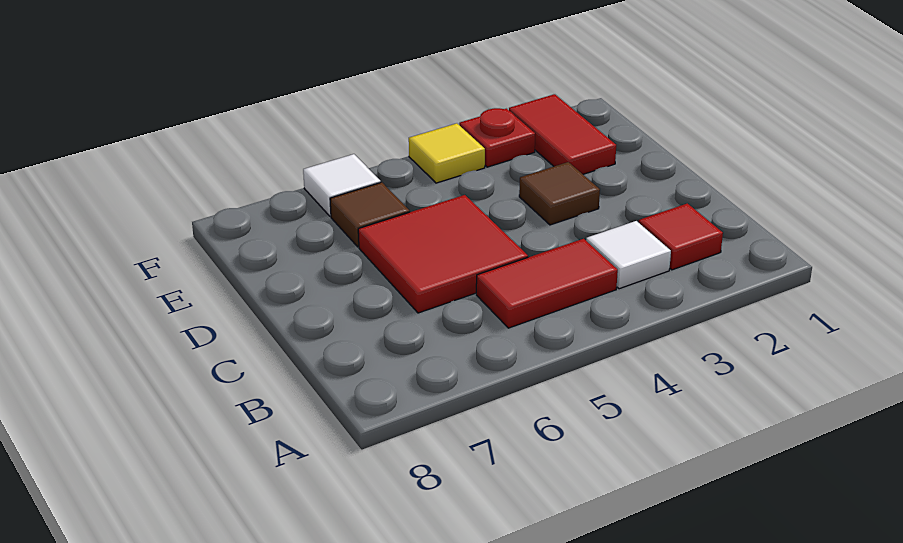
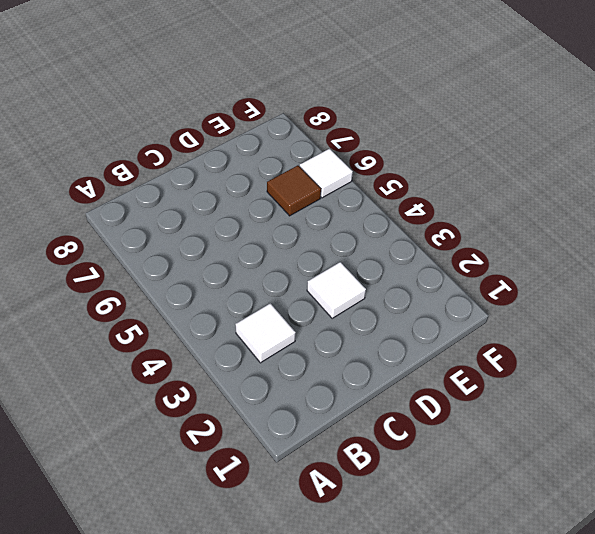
white tile D3 level 1 -> brown tile D3 level 1
none -> red tile B2 level 1
none -> red tile B4:B5 level 1

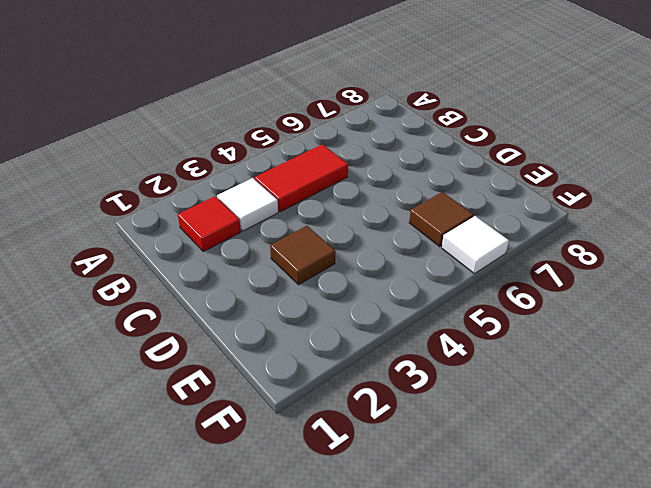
none -> red tile C5:D6 level 1
none -> red tile E2:F2 level 1

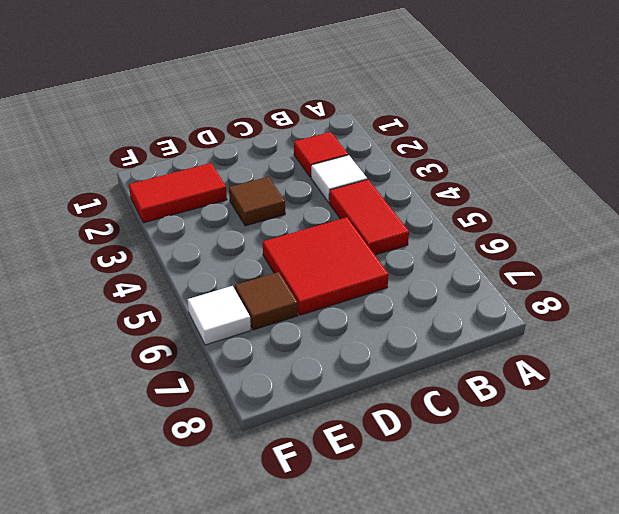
none -> red plate F3 level 1
none -> yellow tile F4 level 1

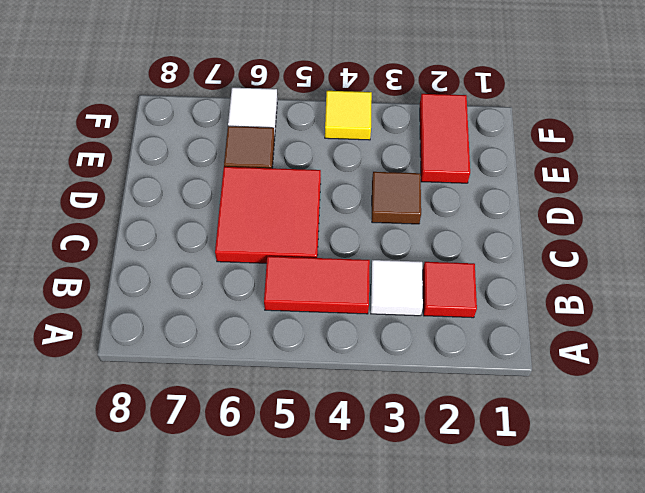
none -> red plate F3 level 1

